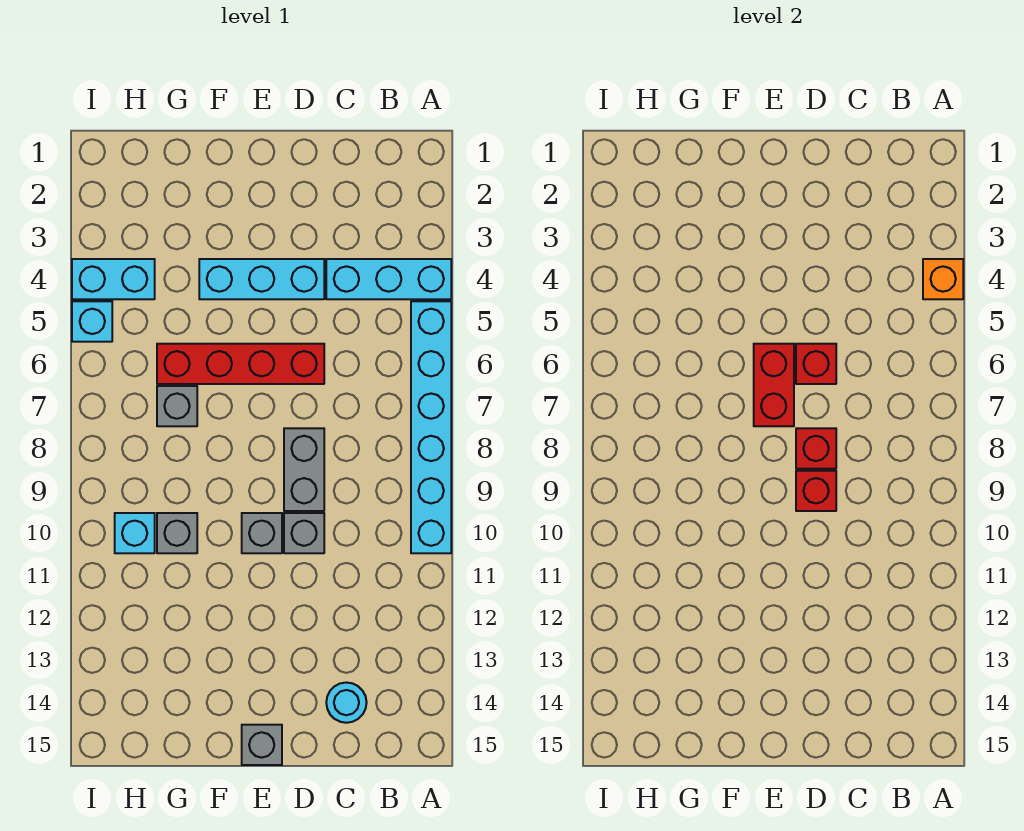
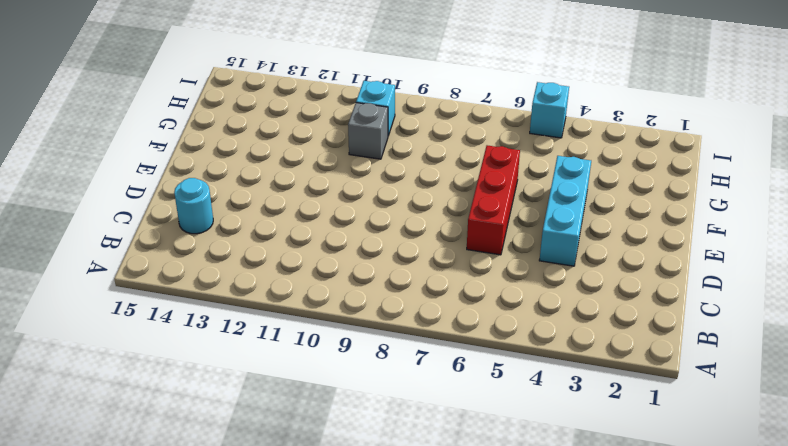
red brick D6:F6 level 1 -> red brick D6:G6 level 1
none -> cyan brick A4:C4 level 1
none -> cyan brick A5:A10 level 1
none -> grey brick D8:D9 level 1

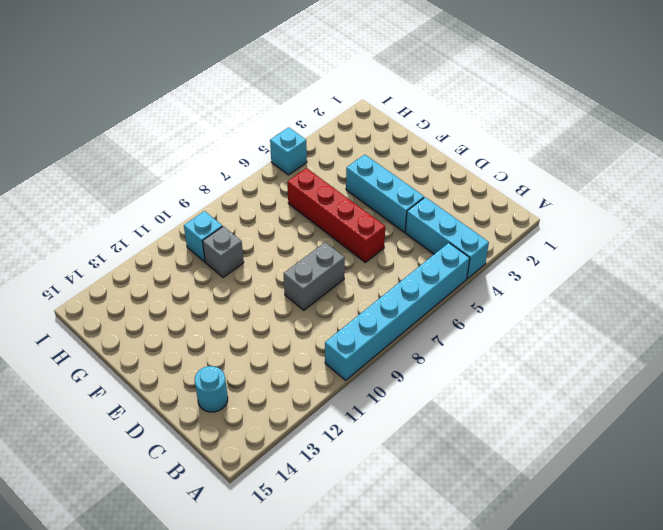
none -> grey brick D10 level 1
none -> grey brick E10 level 1
none -> grey brick E15 level 1

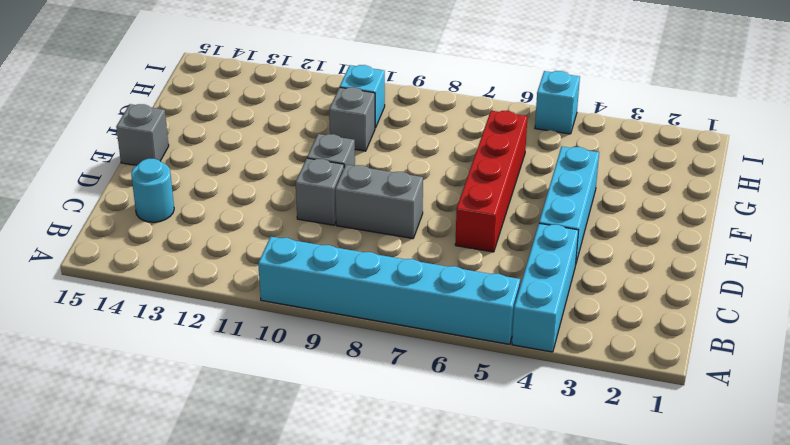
none -> grey brick G7 level 1
none -> cyan brick H4:I4 level 1
none -> orange brick A4 level 2

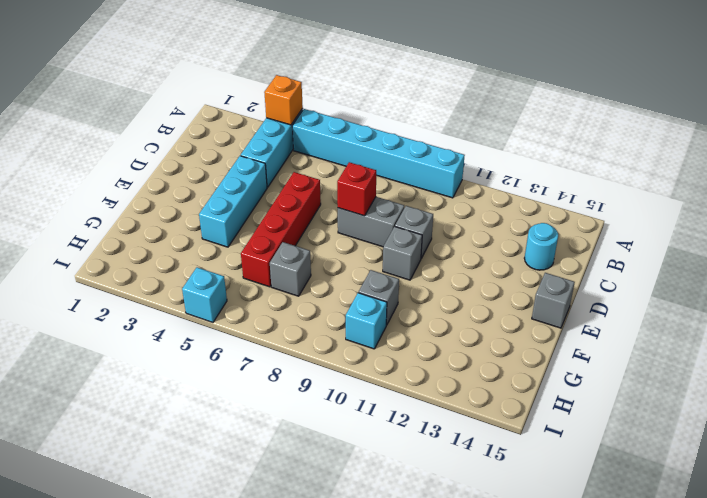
none -> cyan brick H4:I4 level 1
none -> red brick D6 level 2
none -> red brick D9 level 2

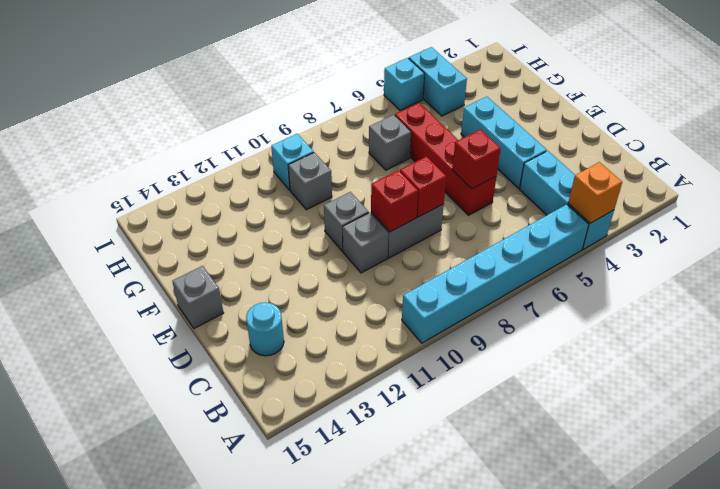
none -> red brick E6:E7 level 2

